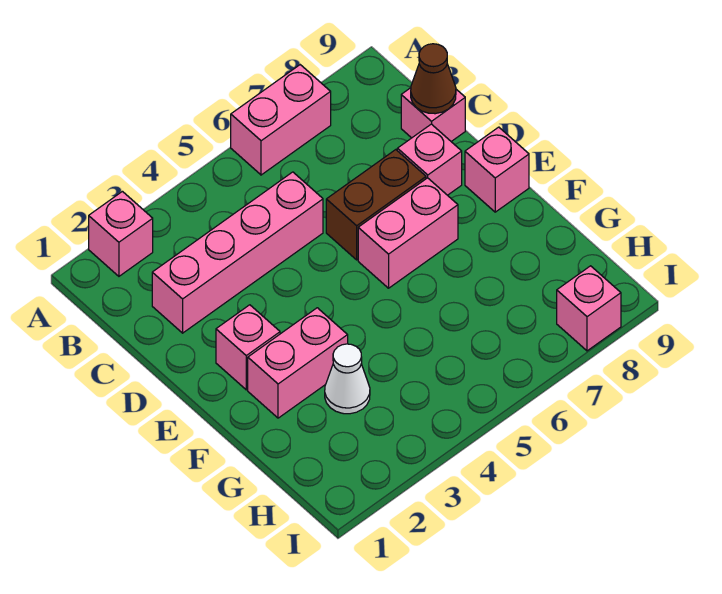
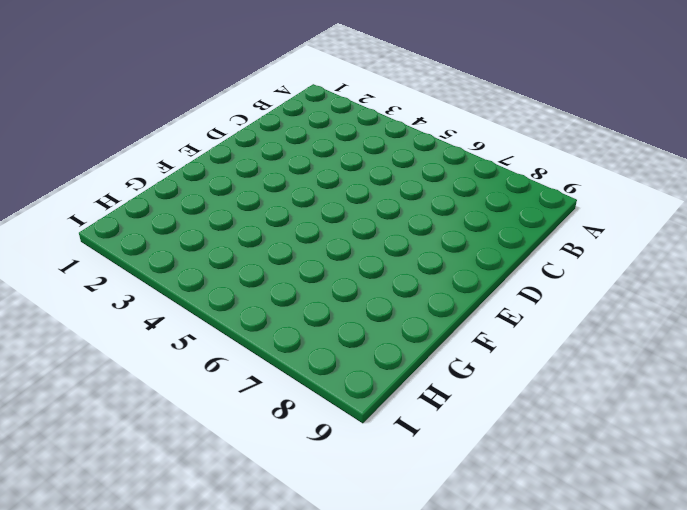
none -> pink brick A2 level 1
none -> pink brick A6:A7 level 1
none -> pink brick C2:C5 level 1

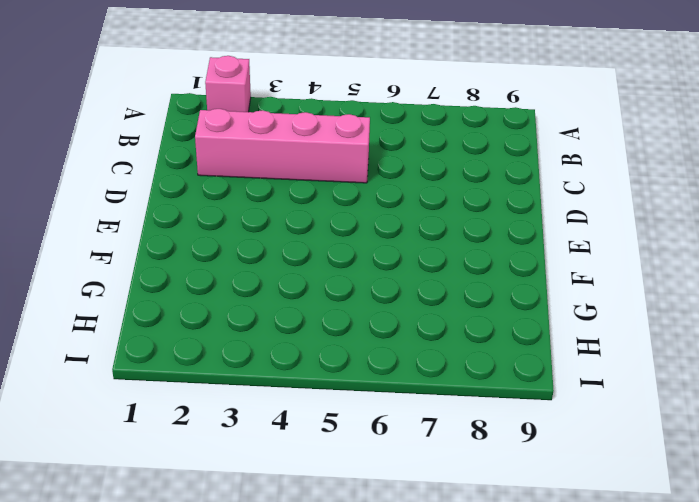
none -> pink brick A6:A7 level 1
none -> pink brick C9 level 1
none -> brown brick D6:D7 level 1

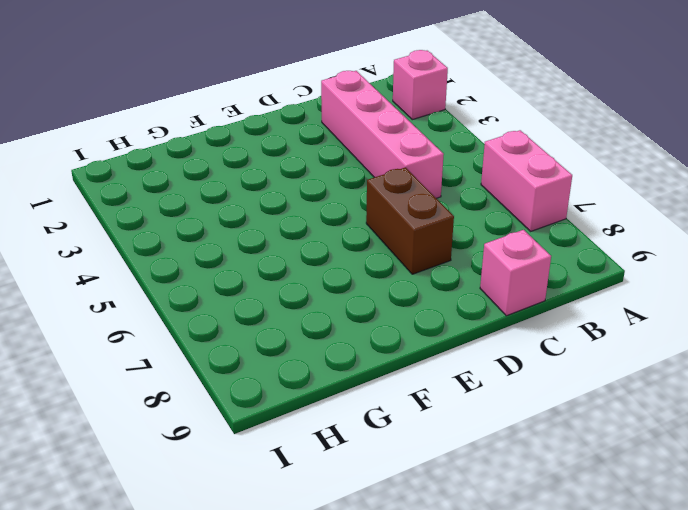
none -> pink brick D8 level 1
none -> pink brick E2 level 1
none -> pink brick E6:E7 level 1

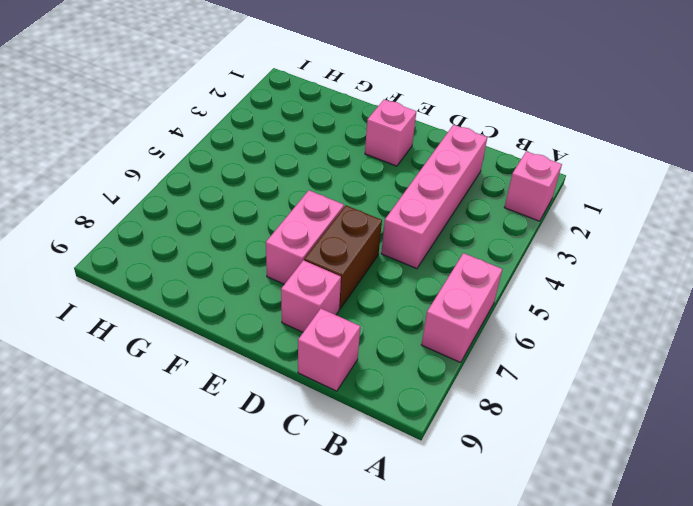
none -> pink brick E9 level 1
none -> pink brick F2:F3 level 1
none -> white cone G3 level 1

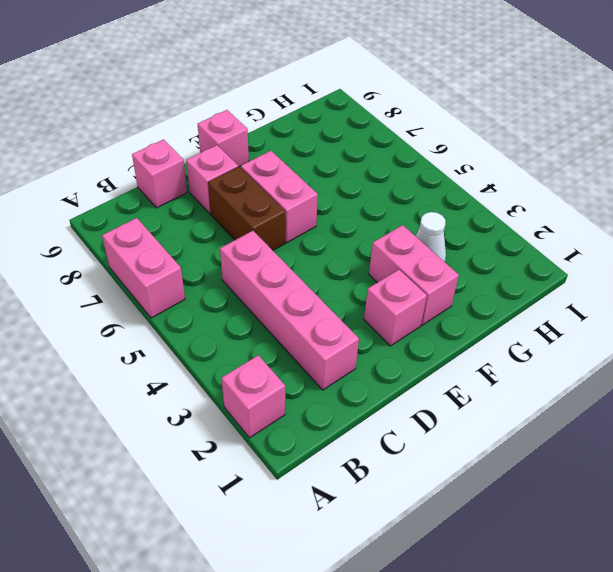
none -> pink brick I8 level 1
none -> brown cone C9 level 2

